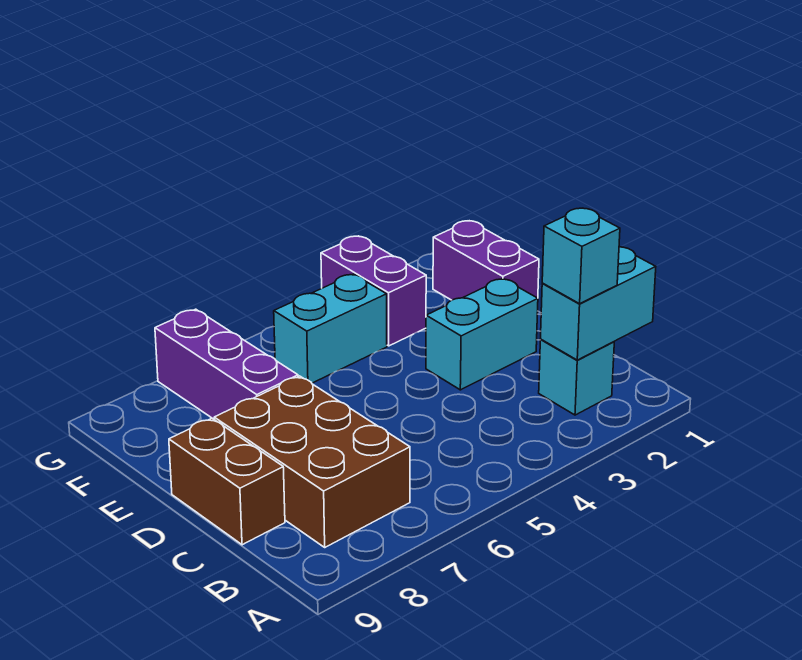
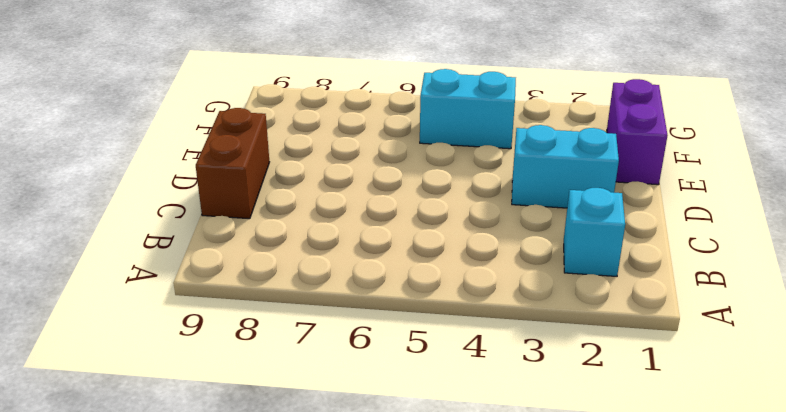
none -> brown brick B7:D8 level 1
none -> purple brick E7:G7 level 1

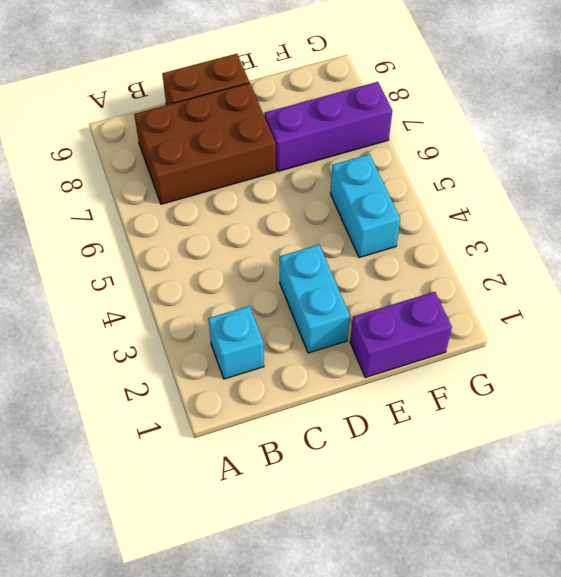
none -> purple brick F3:G3 level 1
none -> cyan brick B1:B2 level 2

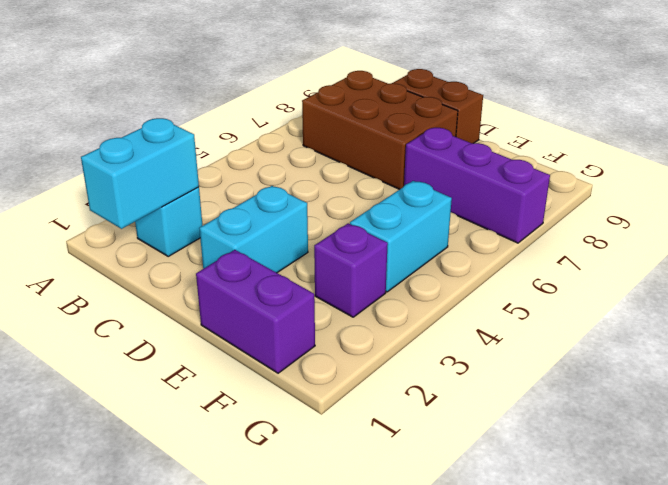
purple brick F3 level 1 -> purple brick F3:G3 level 1
none -> cyan brick B2 level 3

